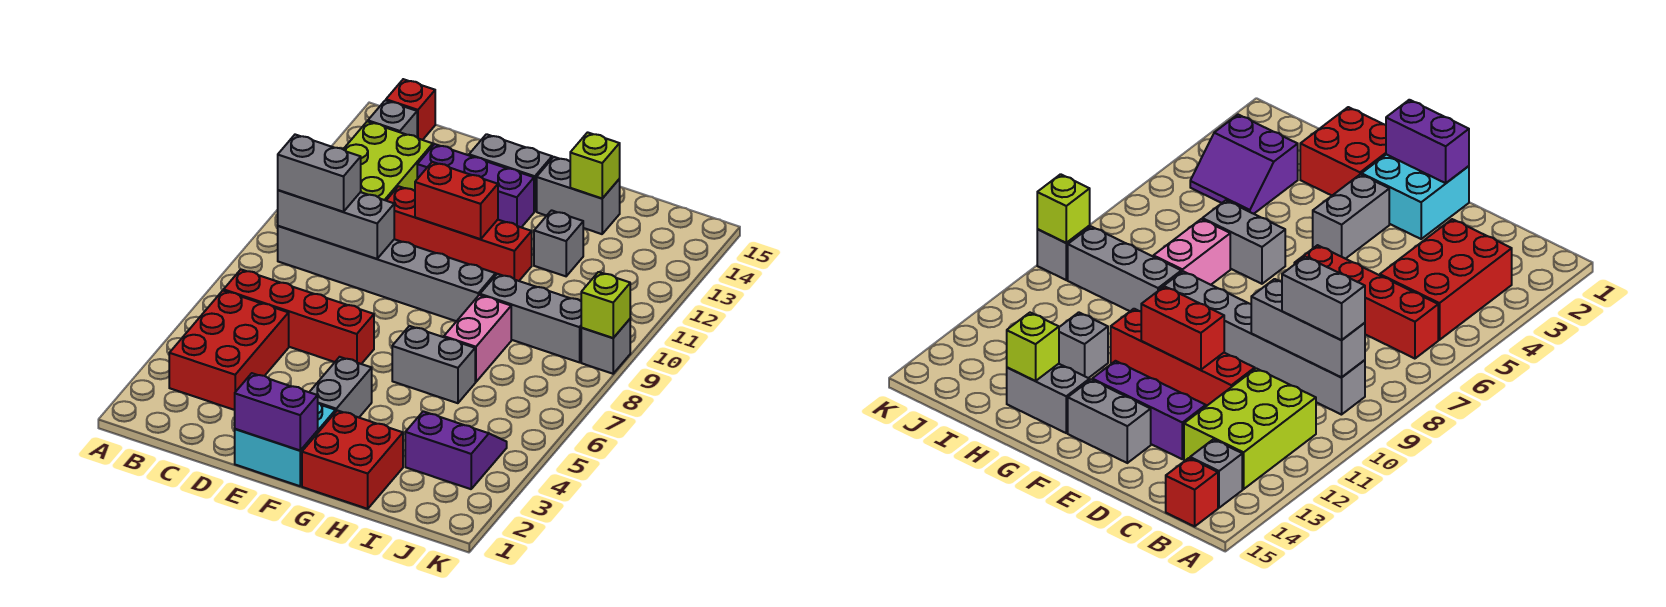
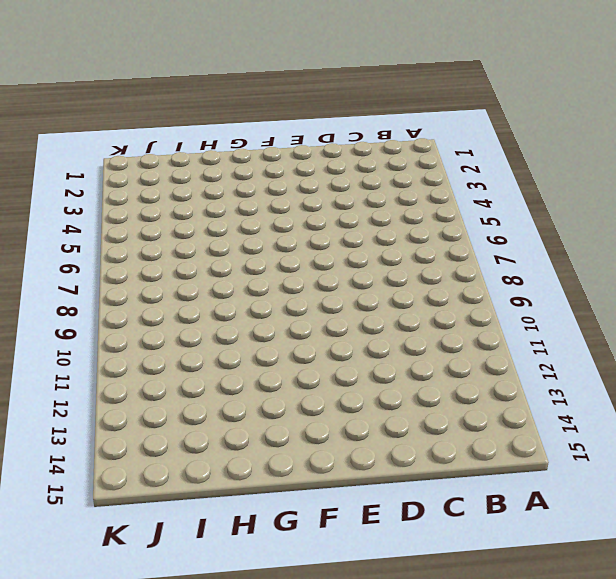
none -> red brick B3:C5 level 1
none -> red brick B6:E6 level 1
none -> grey brick B9:G9 level 1

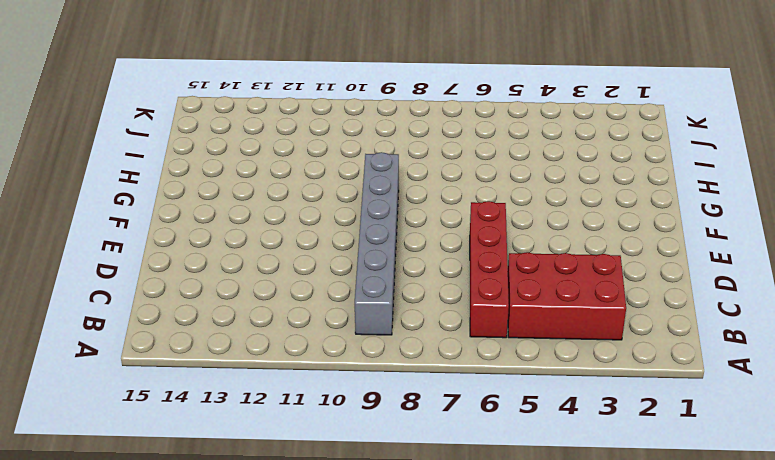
none -> lime brick B11:C13 level 1
none -> grey brick B14 level 1
none -> red brick B15 level 1

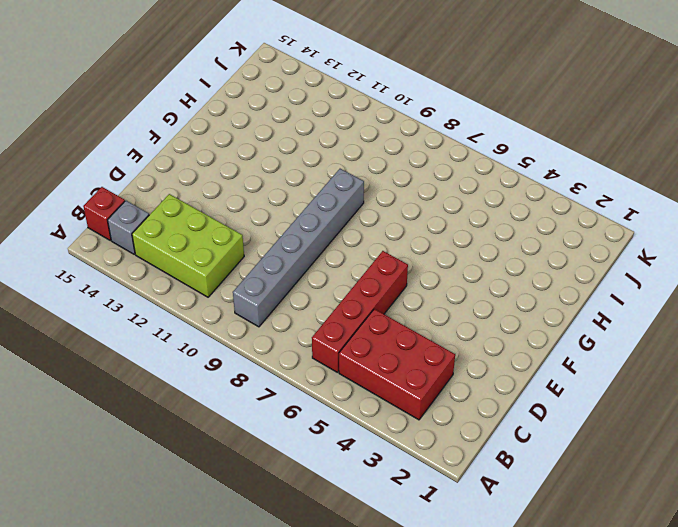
none -> red brick D11:G11 level 1
none -> purple brick D13:F13 level 1
none -> cyan brick E1:F2 level 1

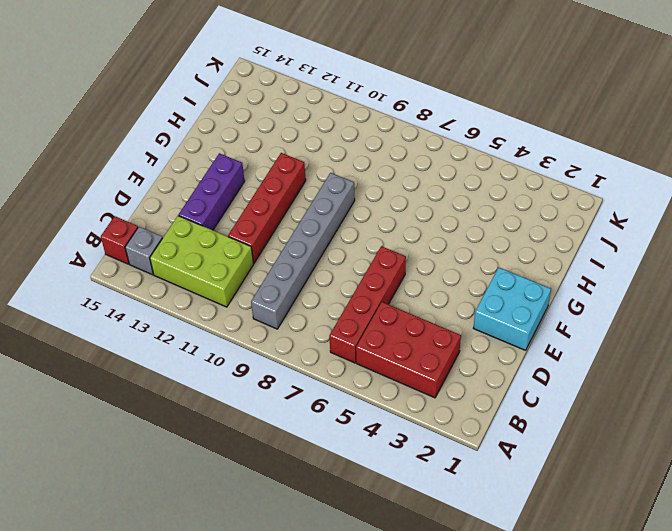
none -> grey brick E14:F14 level 1
none -> grey brick F3:F4 level 1
none -> red brick G1:H2 level 1

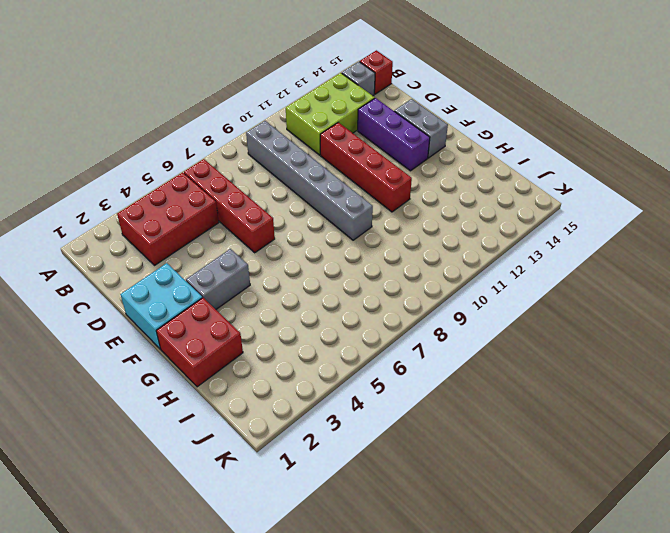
none -> grey brick G6:H6 level 1
none -> grey brick G14:H14 level 1
none -> pink brick H7:H8 level 1

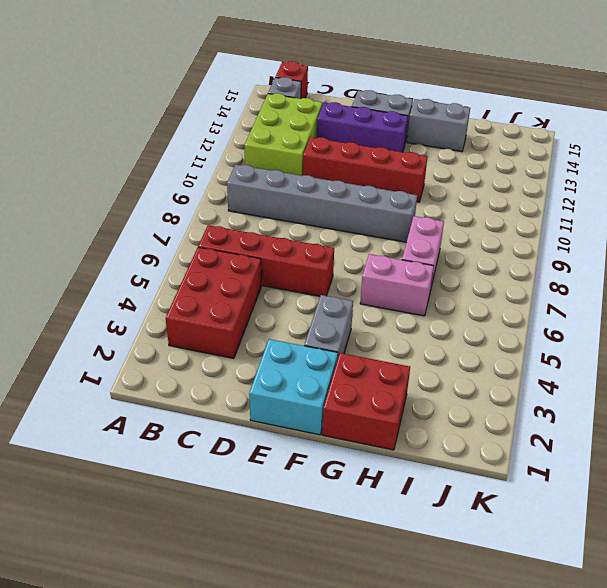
pink brick G6:H6 level 1 -> grey brick G6:H6 level 1
none -> grey brick H9:J9 level 1
none -> grey brick H12 level 1
none -> purple slope I3:J4 level 1 top 3

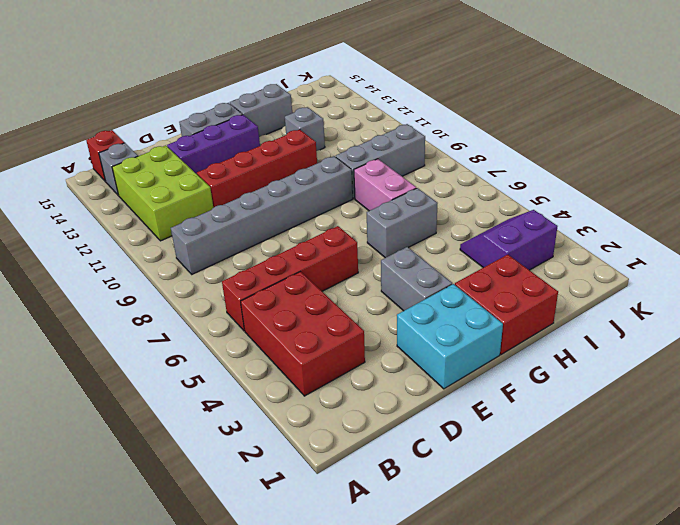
none -> grey brick K9 level 1
none -> grey brick B9:D9 level 2
none -> purple brick E1:F1 level 2

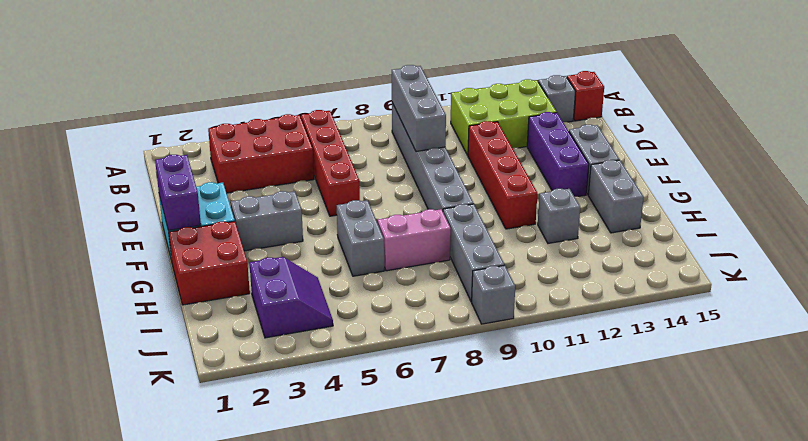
none -> red brick E11:F11 level 2
none -> lime brick H14 level 2
none -> lime brick K9 level 2

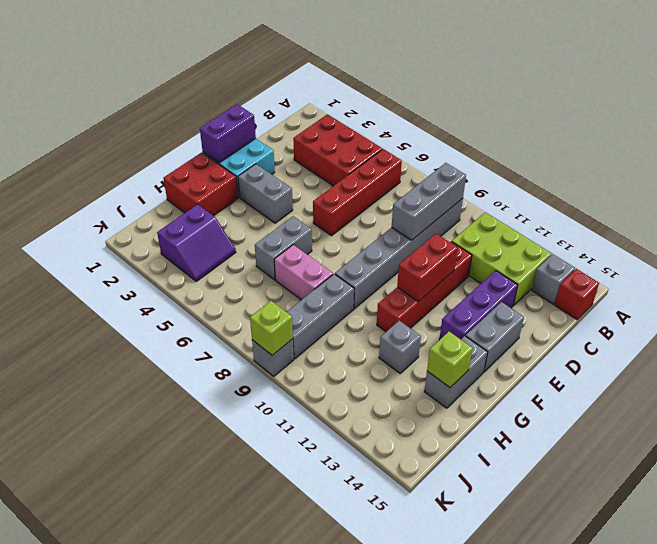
none -> grey brick B9:C9 level 3

